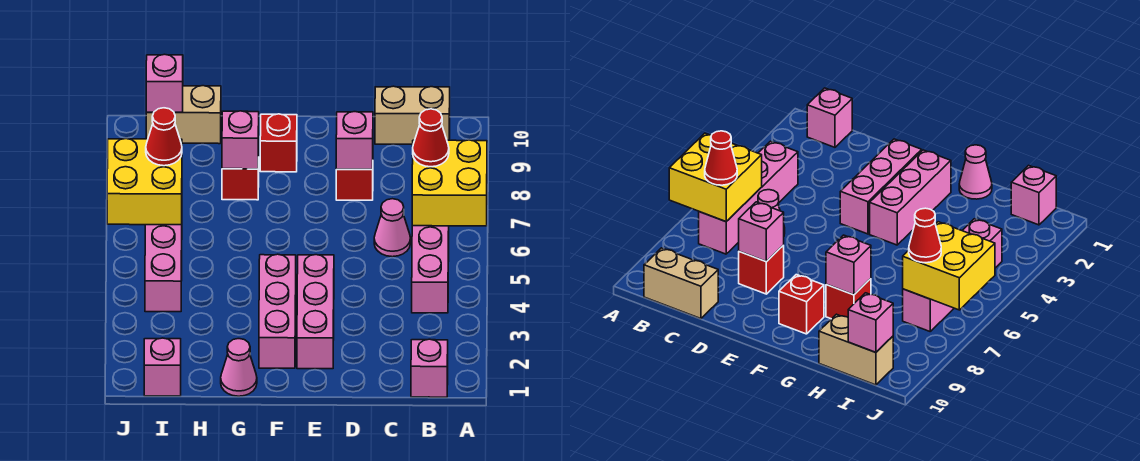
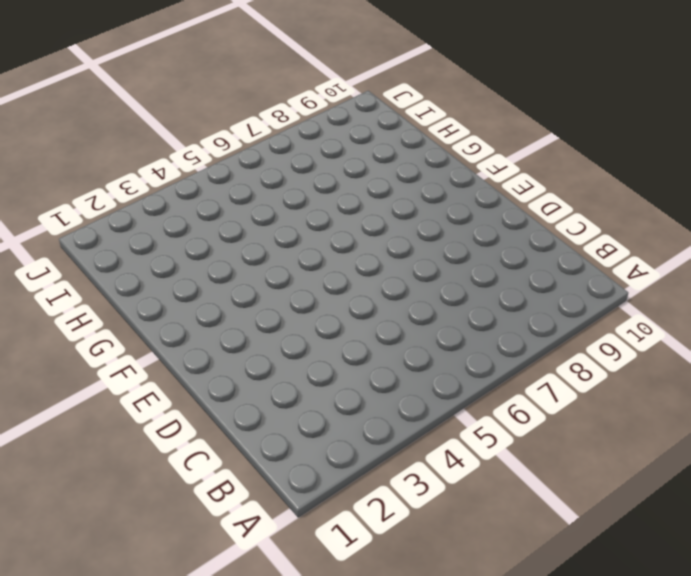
none -> pink brick B1 level 1
none -> pink brick B4:B7 level 1
none -> tan brick B10:C10 level 1

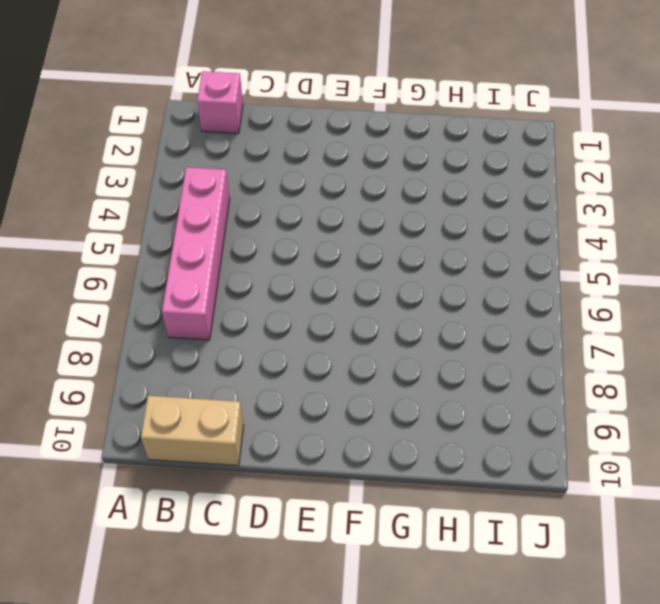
none -> pink cone C6 level 1
none -> red brick D8 level 1
none -> pink brick E2:E4 level 1

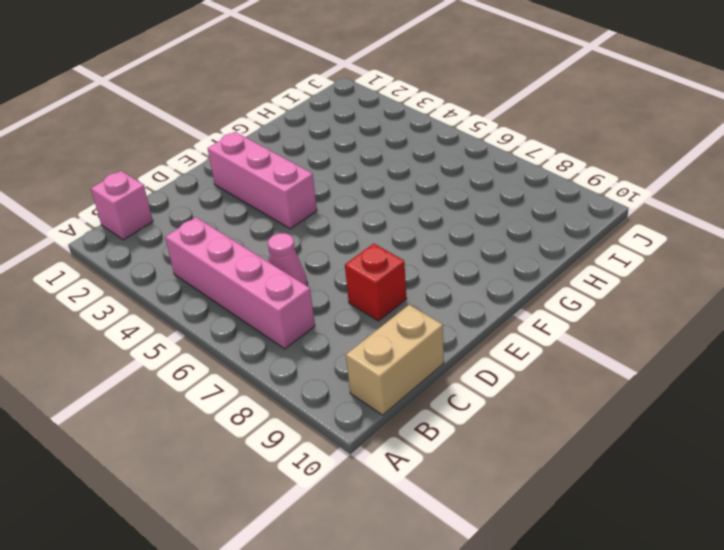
none -> pink brick F2:F4 level 1
none -> red brick F9 level 1
none -> pink cone G1 level 1

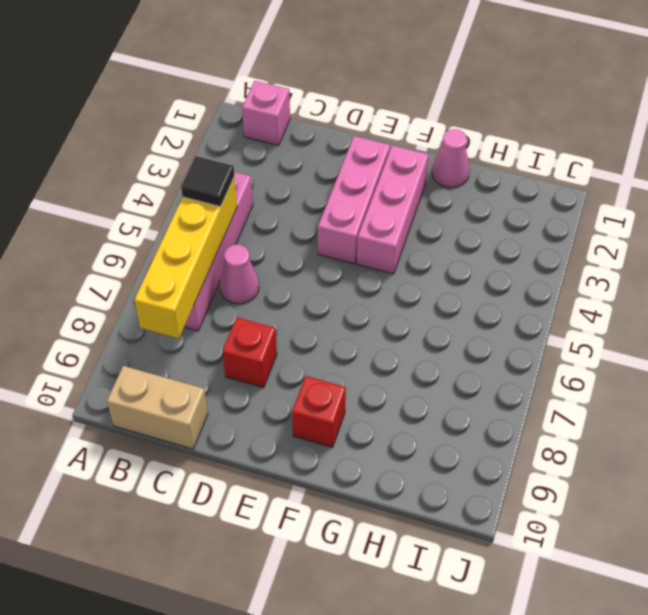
yellow brick B5:B8 level 2 -> yellow brick A6:B7 level 2
black tile B5 level 3 -> none
none -> red brick G8 level 1
none -> tan brick H10:I10 level 1
none -> pink brick I1 level 1

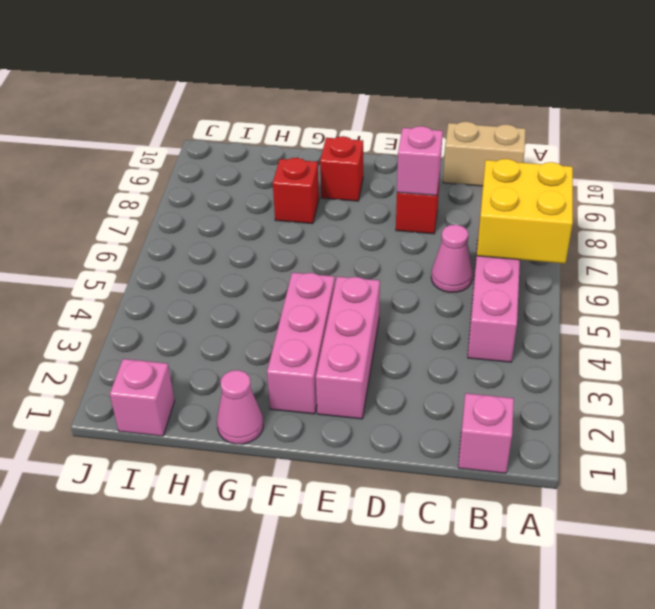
none -> tan brick H10:I10 level 1
none -> pink brick I4:I7 level 1
none -> pink brick G8 level 2

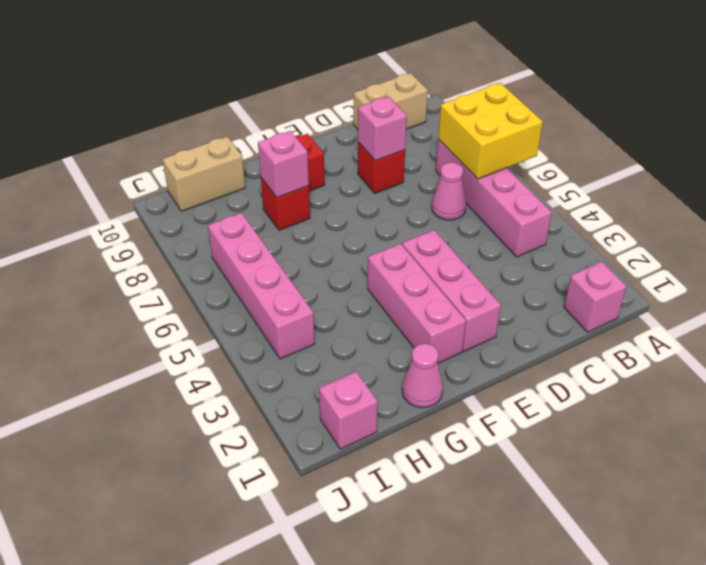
none -> yellow brick I6:J7 level 2
none -> pink brick I10 level 2
none -> red cone B7 level 3

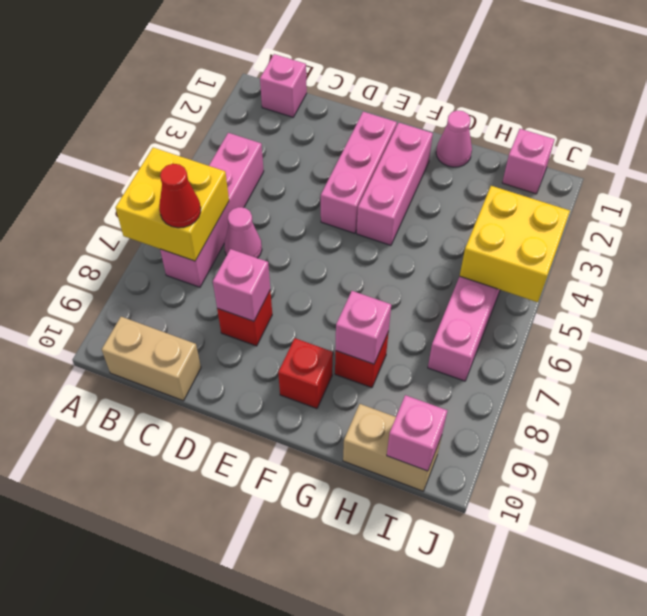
yellow brick I4:J5 level 2 -> yellow brick I6:J7 level 2
none -> red cone I7 level 3

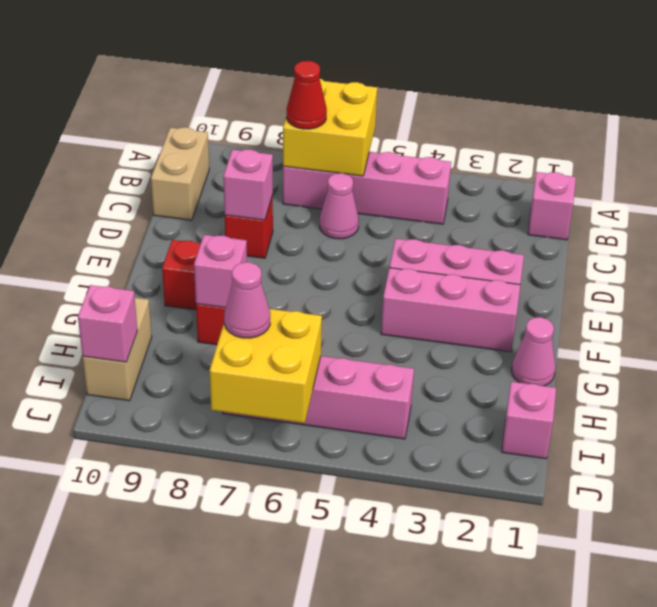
pink cone I7 level 3 -> red cone I7 level 3

